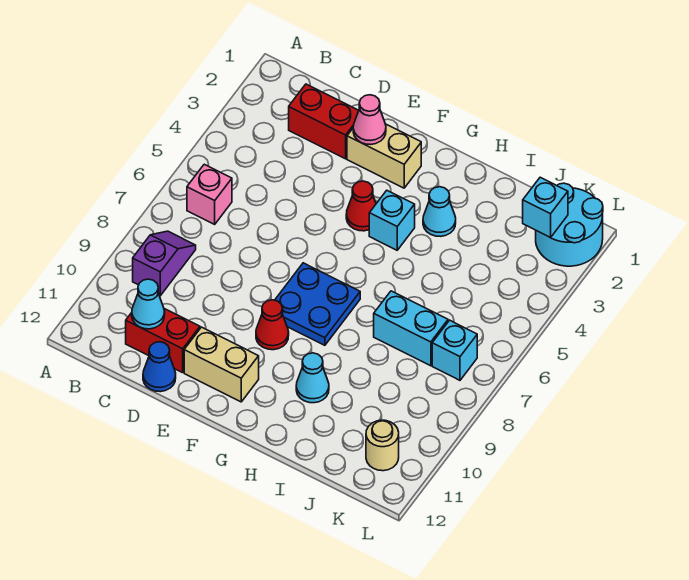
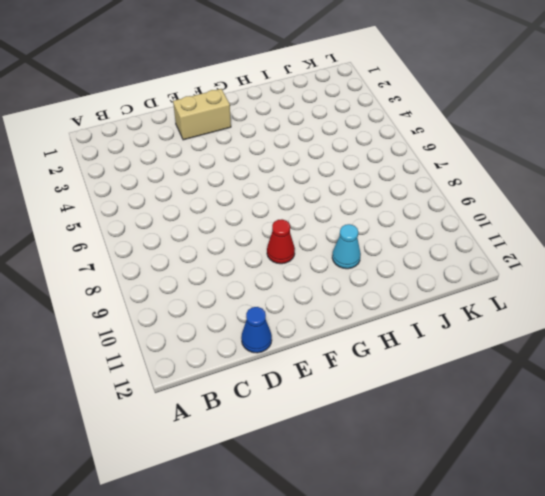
none -> pink brick B6 level 1
none -> purple slope B8:B9 level 1 top 9
none -> red brick C2:D2 level 1

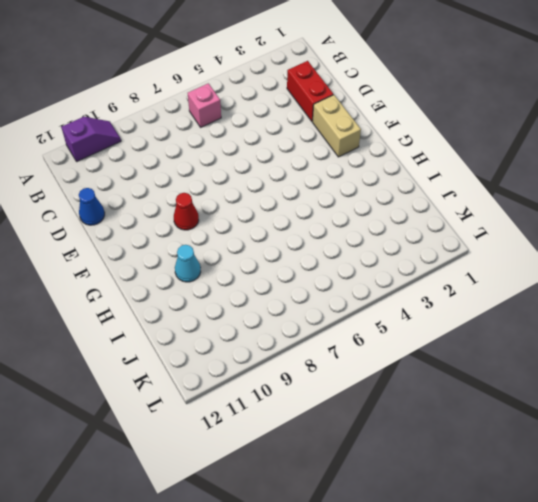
purple slope A10:A11 level 1 top 11 -> purple slope B8:B9 level 1 top 9
none -> red brick C11:D11 level 1
none -> tan brick E11:F11 level 1
none -> red cone F4 level 1

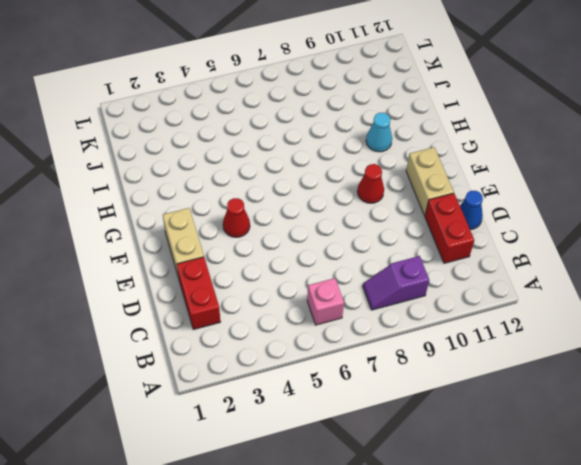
none -> blue plate F7:G8 level 1
none -> cyan brick G4 level 1
none -> cyan cone H3 level 1

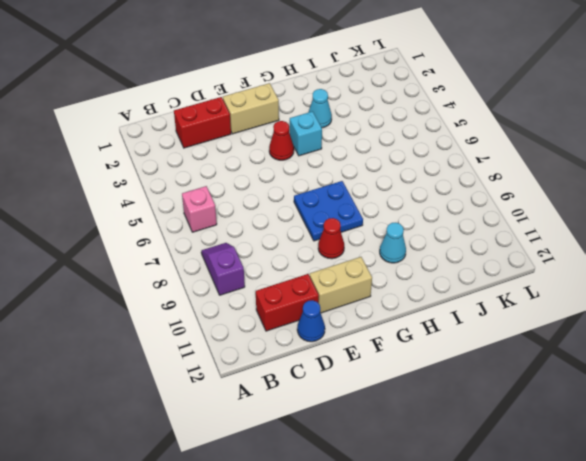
none -> cyan brick I7:J7 level 1
none -> cyan round brick K1:L2 level 1
none -> cyan brick K7 level 1

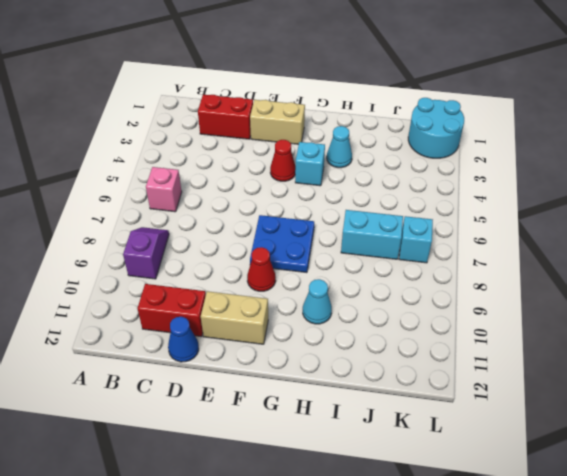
none -> tan round brick K11 level 1
none -> cyan cone C11 level 2
none -> pink cone E2 level 2

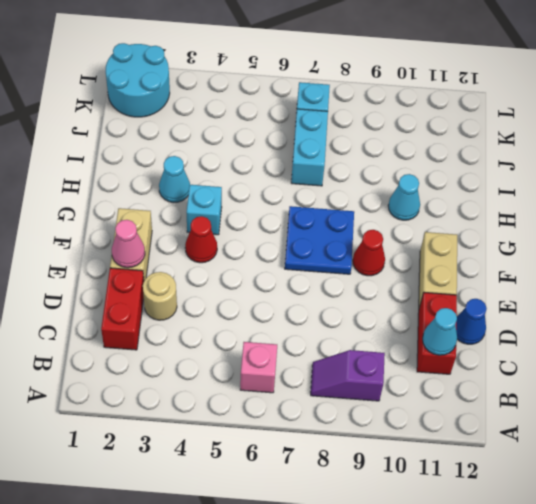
tan round brick D3 level 1 -> tan round brick K11 level 1
none -> cyan brick K2 level 2

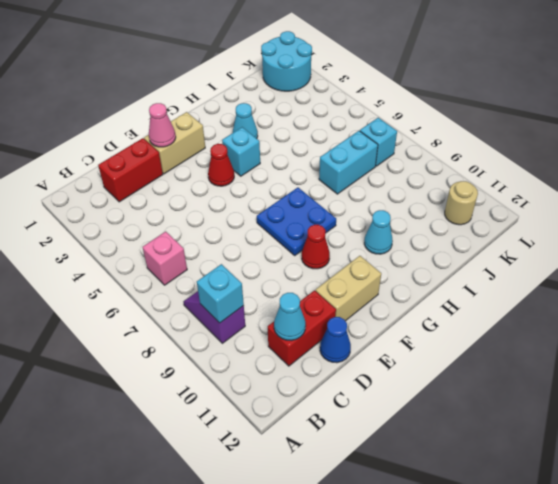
cyan brick B9 level 2 -> cyan brick K2 level 2

